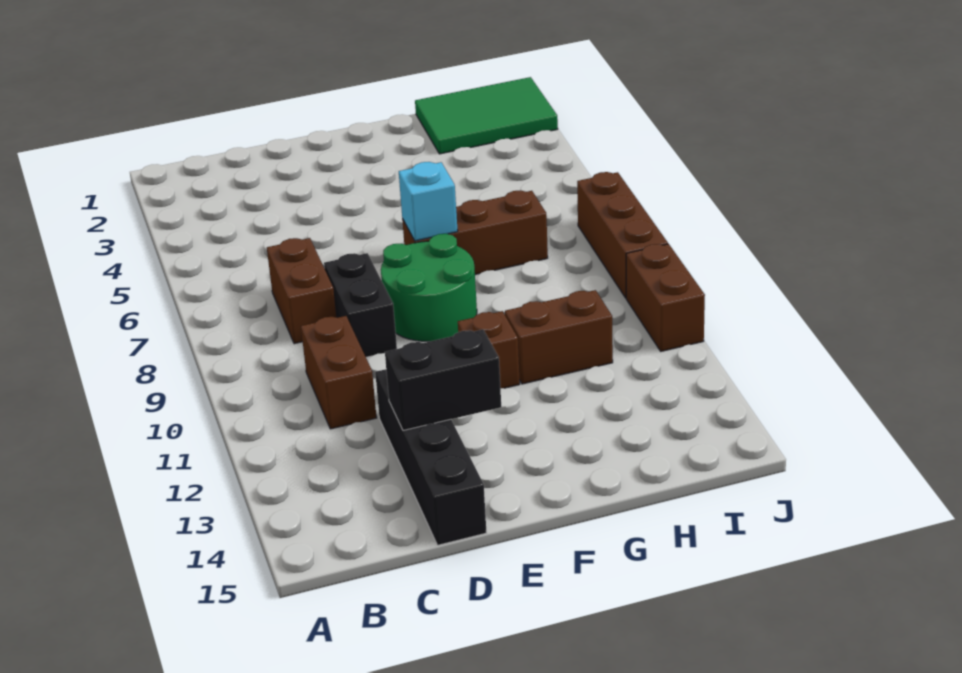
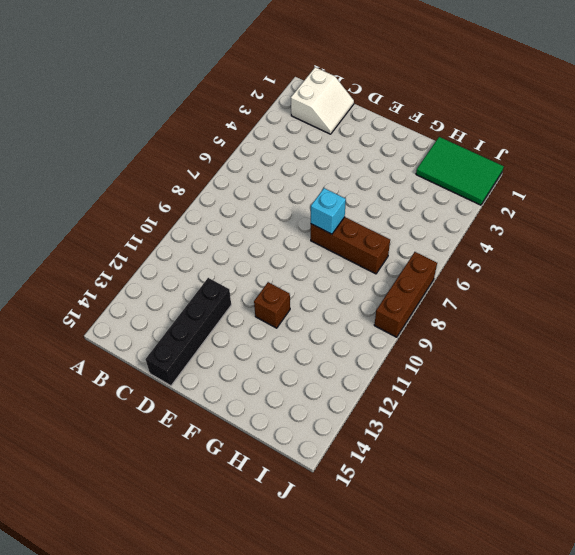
white slope B1:C2 level 1 top B -> none
none -> brown brick C7:C8 level 1
none -> brown brick C10:C11 level 1
none -> black brick D8:D9 level 1

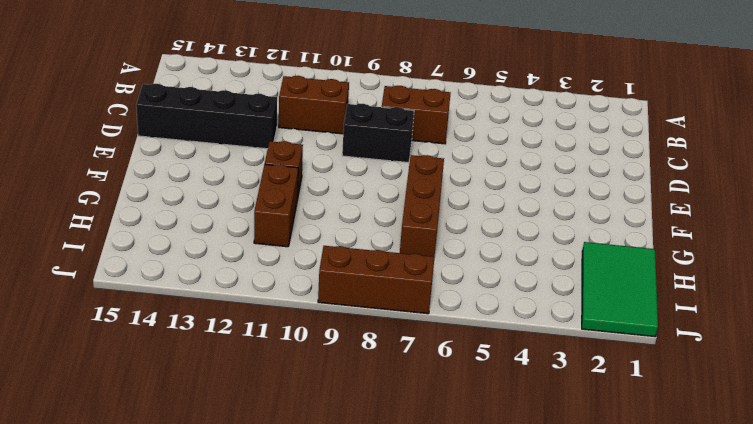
none -> green round brick E8:F9 level 1
none -> brown brick J10:J11 level 1
none -> black brick D13:E13 level 2

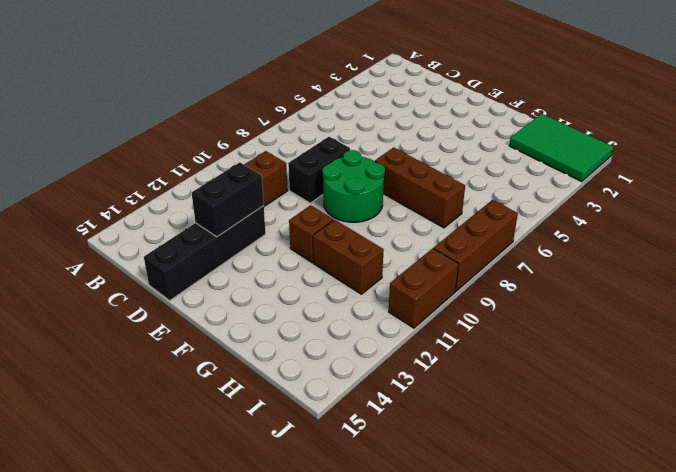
black brick D12:D13 level 2 -> black brick D13:E13 level 2
none -> brown brick C7:C8 level 1
none -> cyan brick F7 level 2

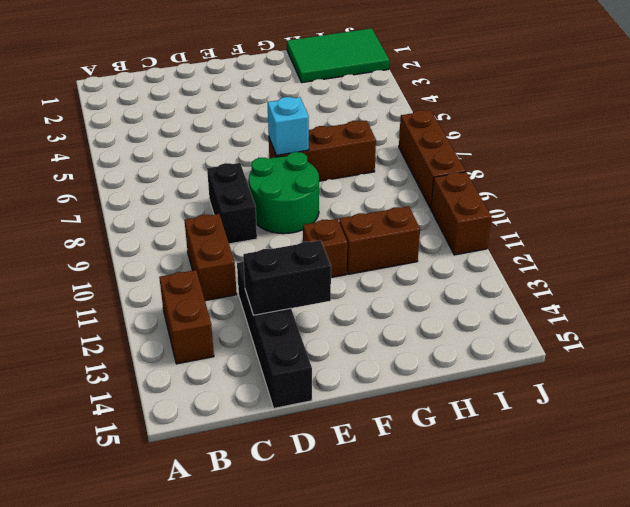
brown brick B12:B13 level 1 -> brown brick C7:C8 level 1

